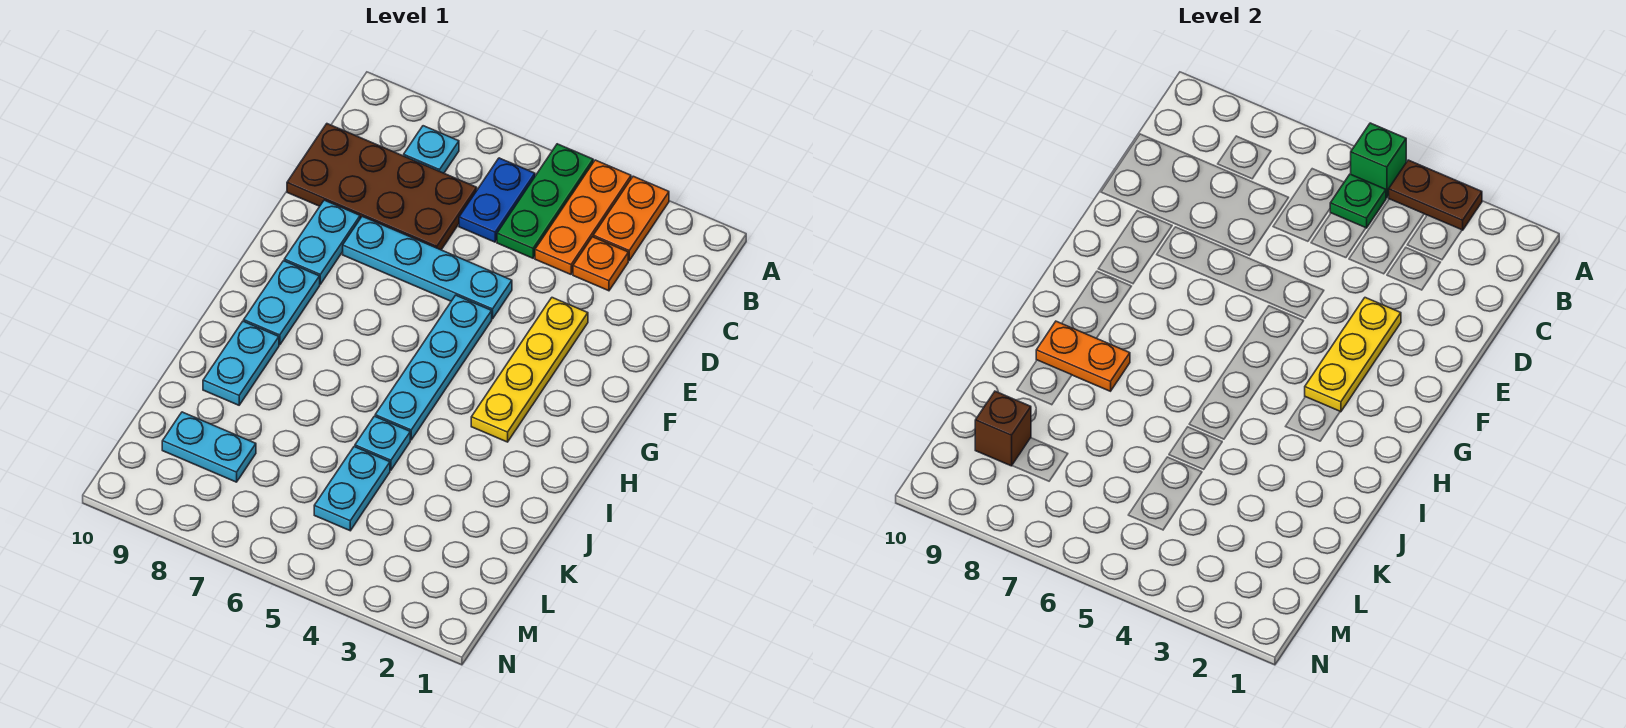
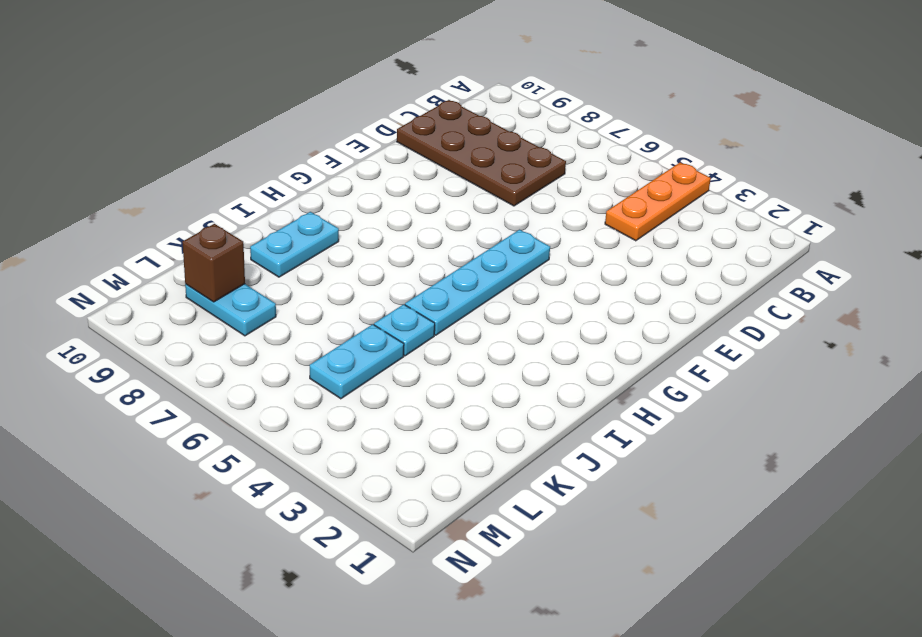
none -> orange plate A3:B3 level 1
none -> green plate A5:C5 level 1
none -> blue plate B6:C6 level 1

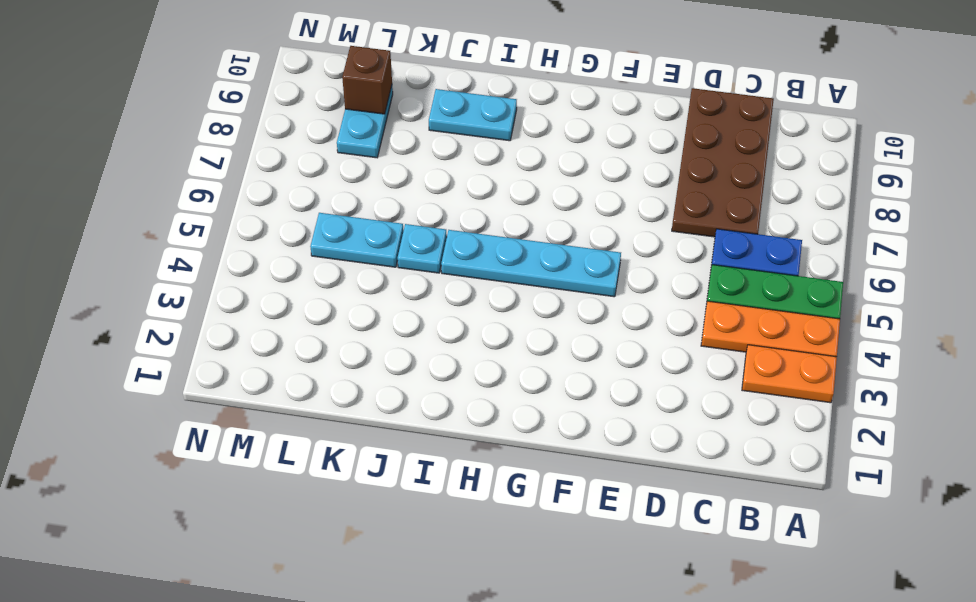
none -> cyan plate B8 level 1
none -> orange plate C3 level 1
none -> yellow plate E3:H3 level 1

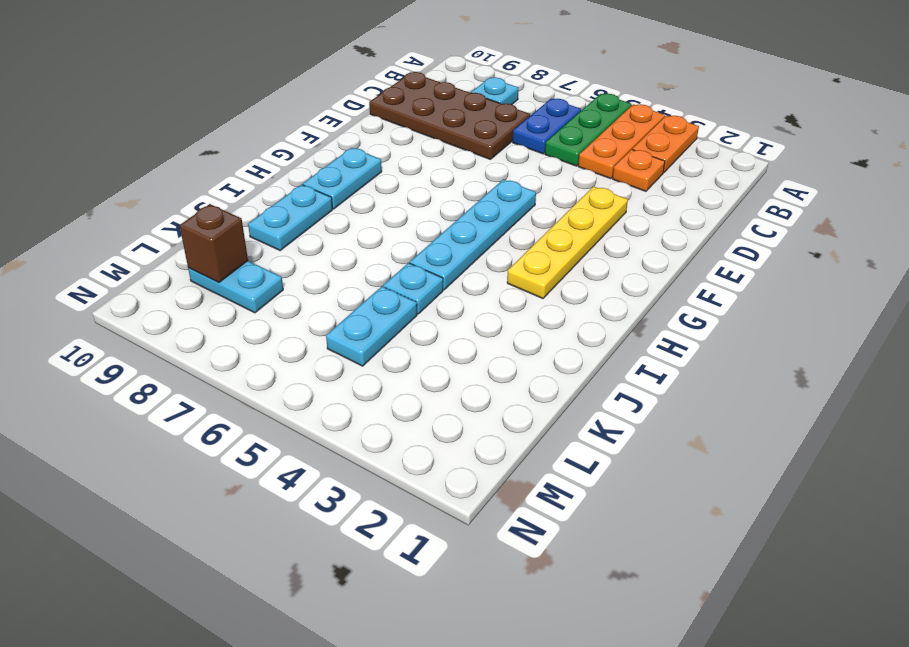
none -> cyan plate E5:E8 level 1
none -> cyan plate E9:F9 level 1
none -> brown plate A3:A4 level 2

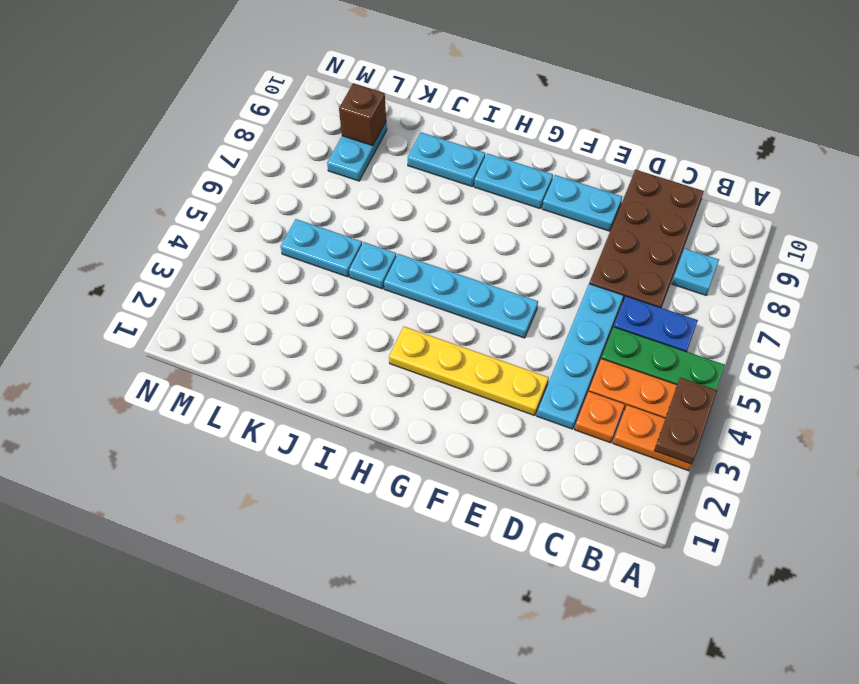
cyan plate D3:D6 level 1 -> cyan plate E5:E8 level 1
none -> green brick A5 level 2
none -> green plate B5 level 2
none -> yellow plate E3:G3 level 2

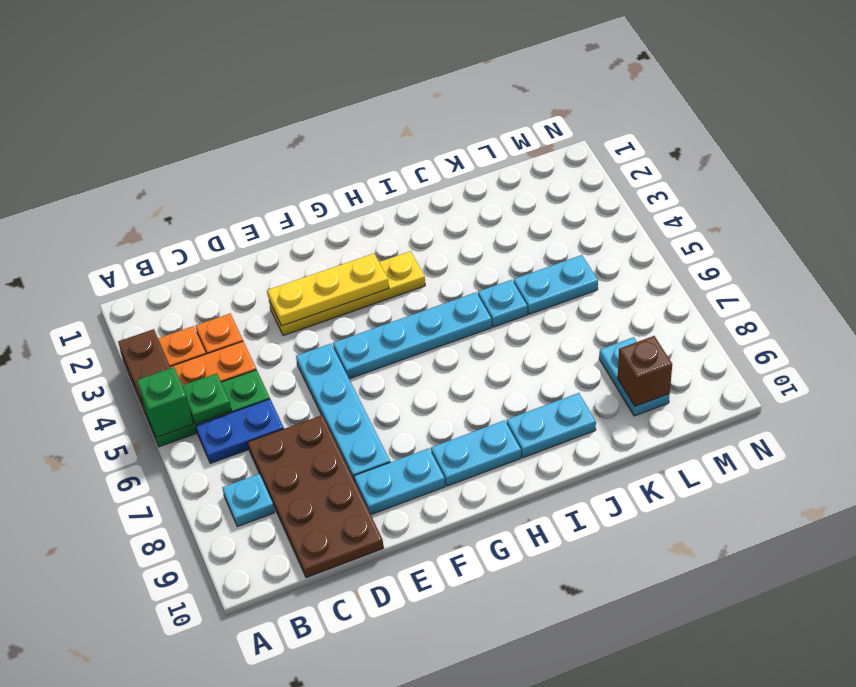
none -> orange plate I8:I9 level 2

